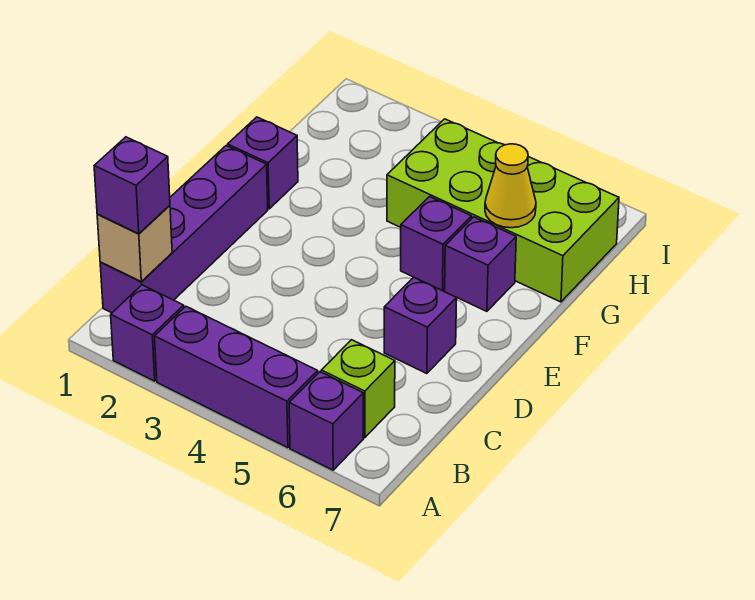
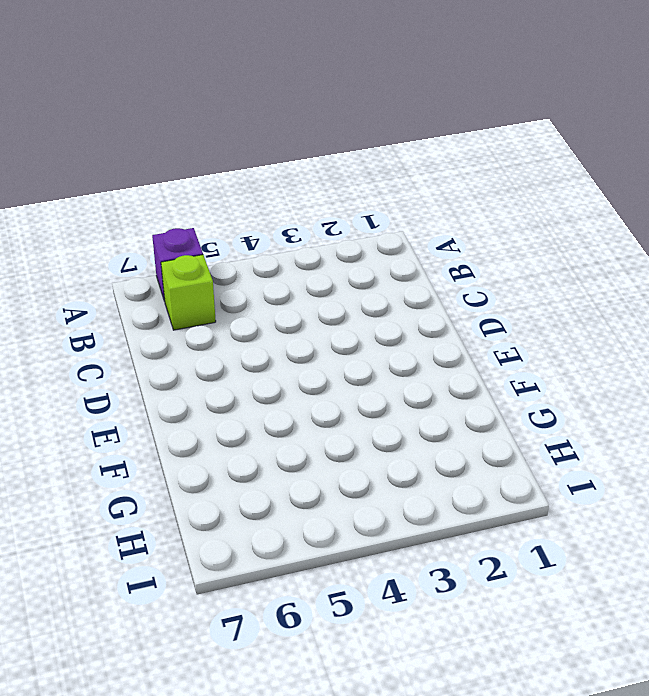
none -> purple brick A2 level 1
none -> purple brick A3:A5 level 1
none -> purple brick B1:E1 level 1

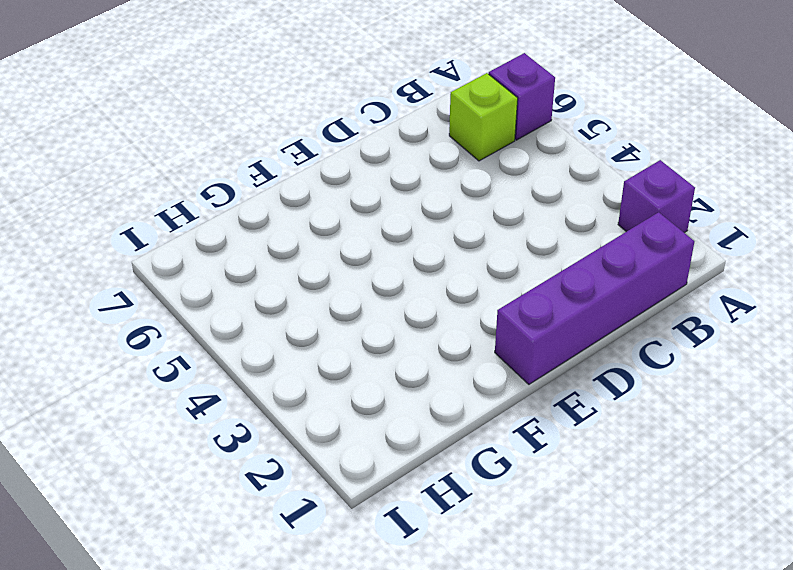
none -> purple brick A3:A5 level 1
none -> purple brick D6 level 1
none -> purple brick F1 level 1

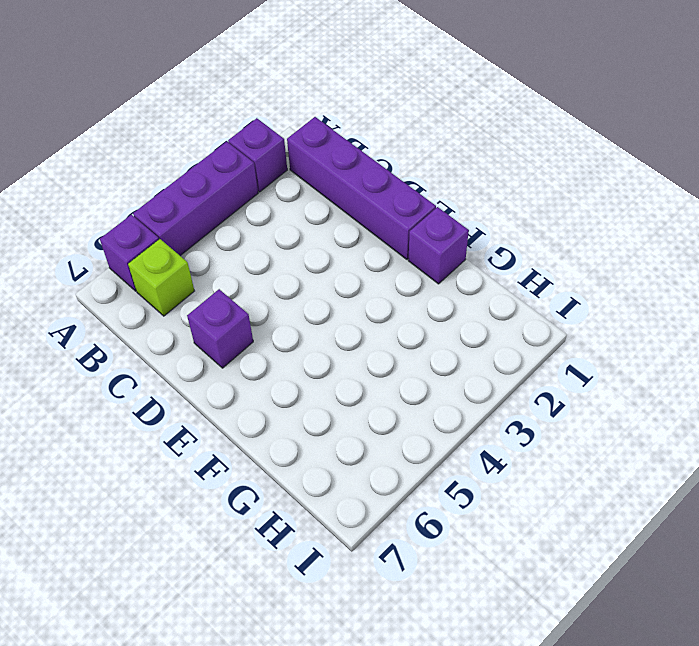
none -> purple brick F5 level 1
none -> purple brick F6 level 1
none -> lime brick G4:H7 level 1

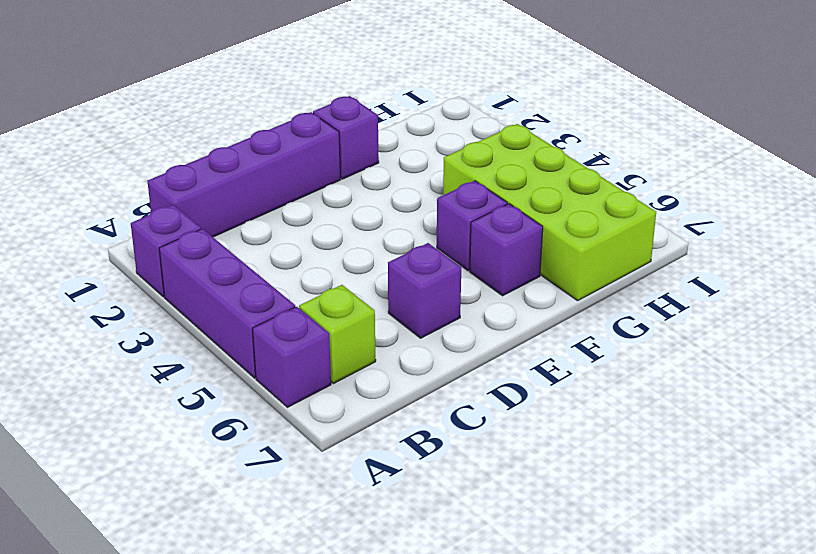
none -> tan brick B1 level 2
none -> yellow cone G6 level 2
none -> purple brick B1 level 3

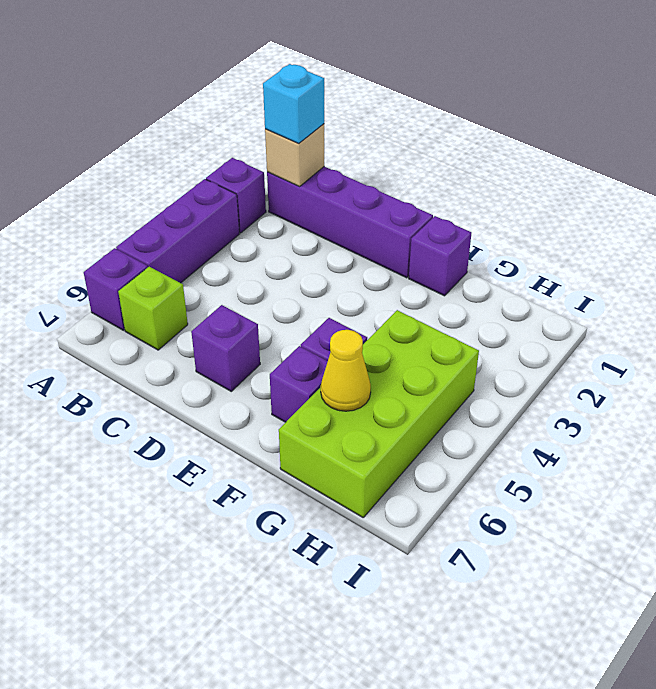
cyan brick B1 level 3 -> purple brick B1 level 3

